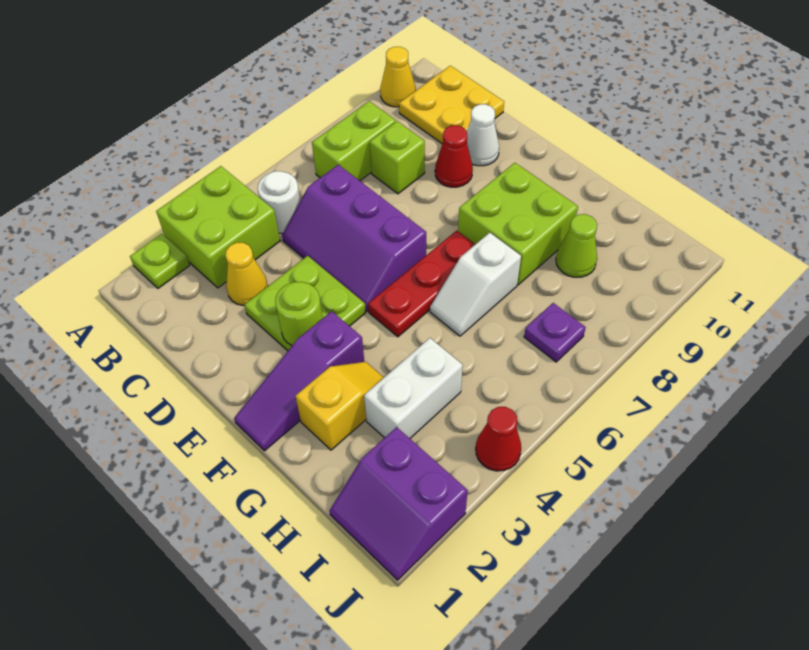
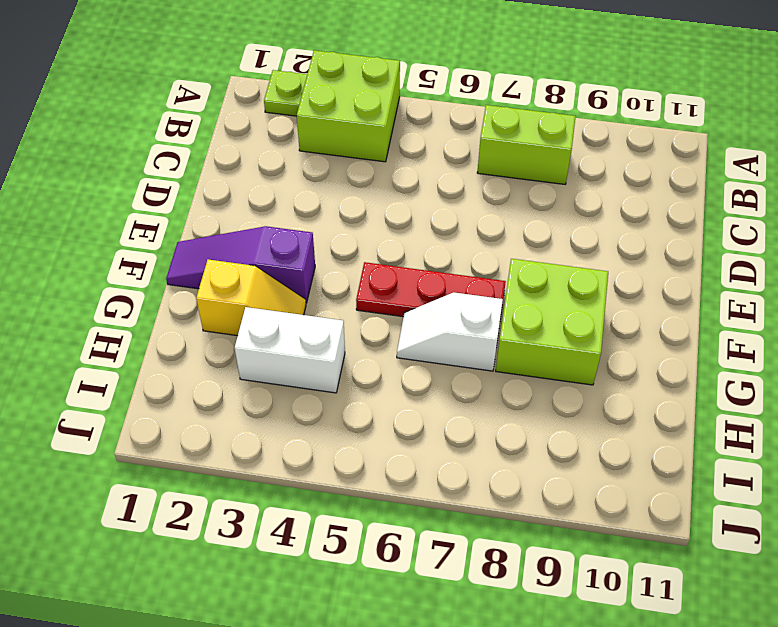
none -> yellow cone A10 level 1
none -> white round brick B5 level 1
none -> yellow plate B10:C11 level 1

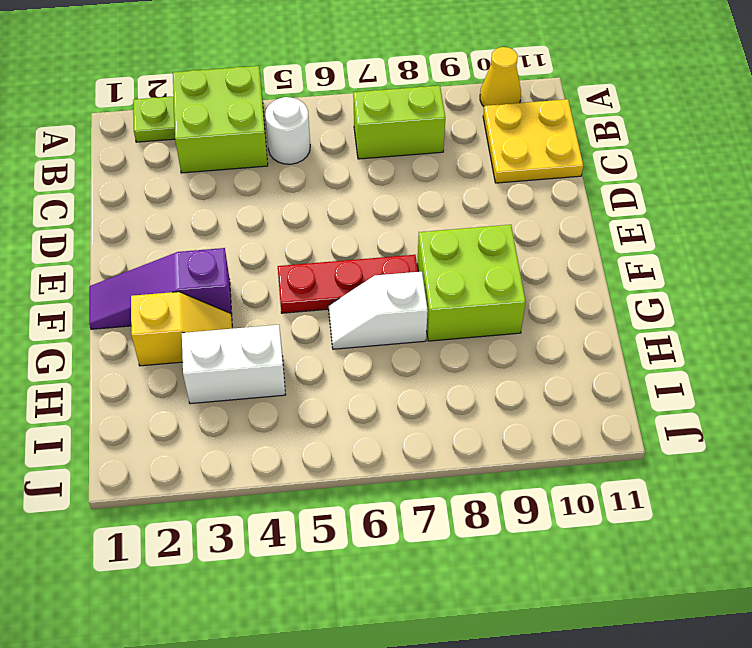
none -> yellow cone C3 level 1
none -> purple slope C5:E6 level 1 top 6
none -> lime brick C8 level 1

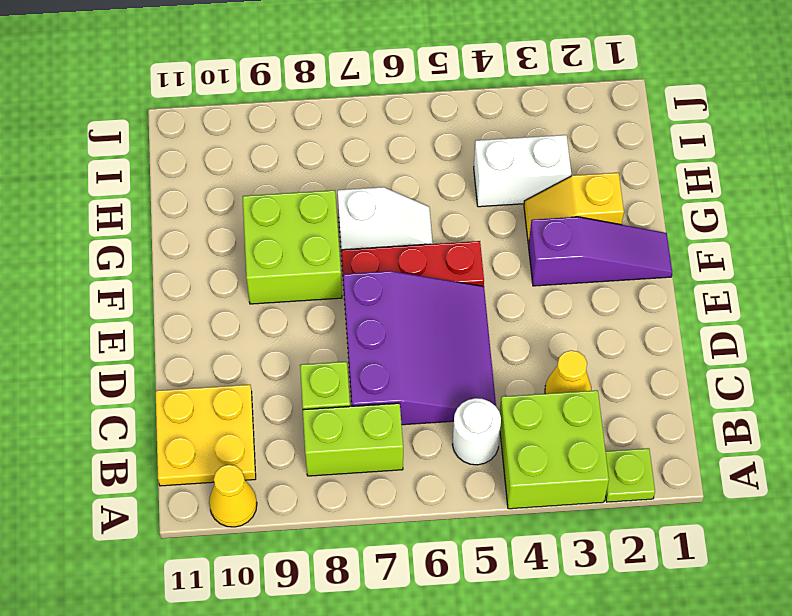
purple slope C5:E7 level 1 top 7 -> purple slope C5:E6 level 1 top 6
none -> lime plate D3:E4 level 1
none -> red cone D9 level 1
none -> white cone D10 level 1

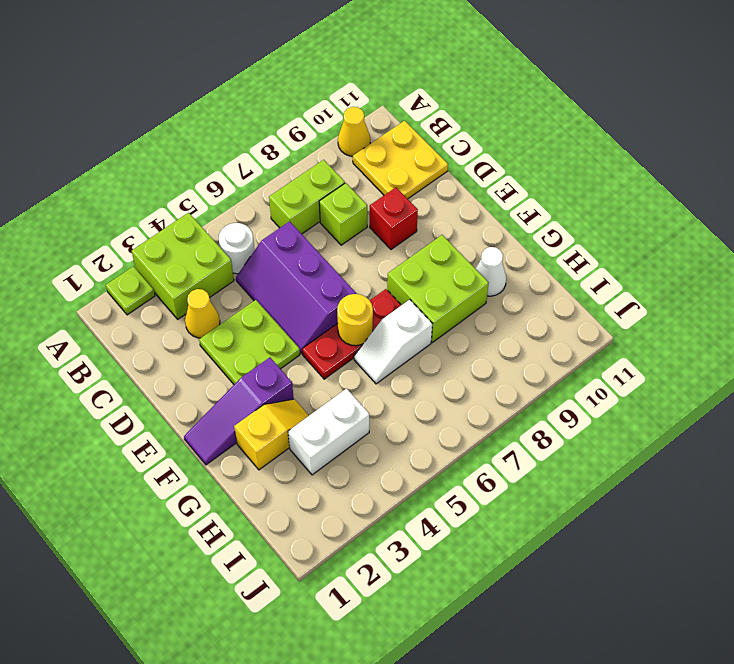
red brick D9 level 1 -> red cone D9 level 1
yellow round brick F6 level 2 -> none
white cone G10 level 1 -> white cone D10 level 1
none -> lime cone H9 level 1
none -> purple slope I1:J2 level 1 top 2
none -> purple plate I7 level 1

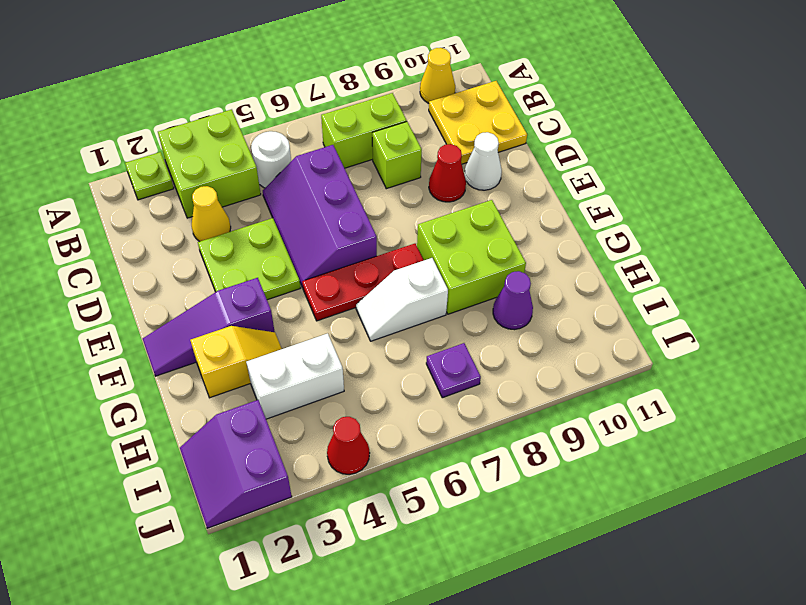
purple cone H9 level 1 -> lime cone H9 level 1
none -> lime round brick E3 level 2

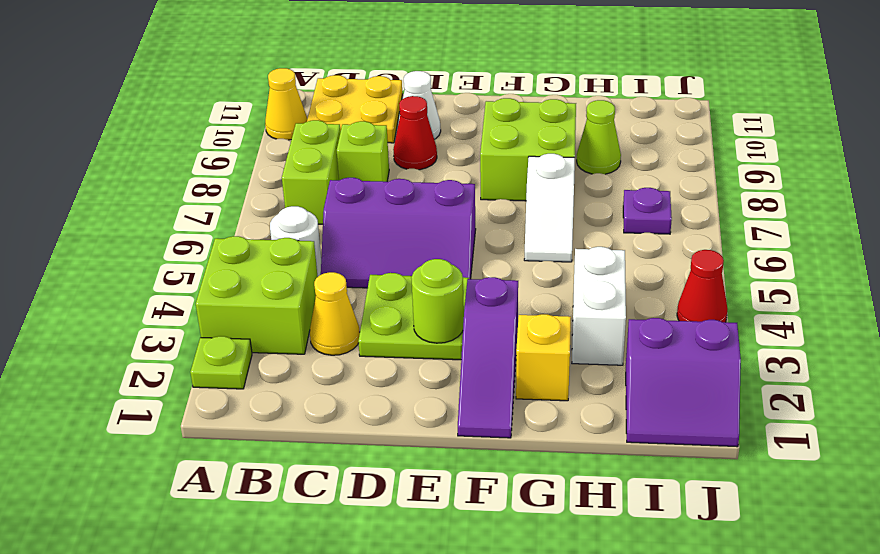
none -> red plate F5:F7 level 1

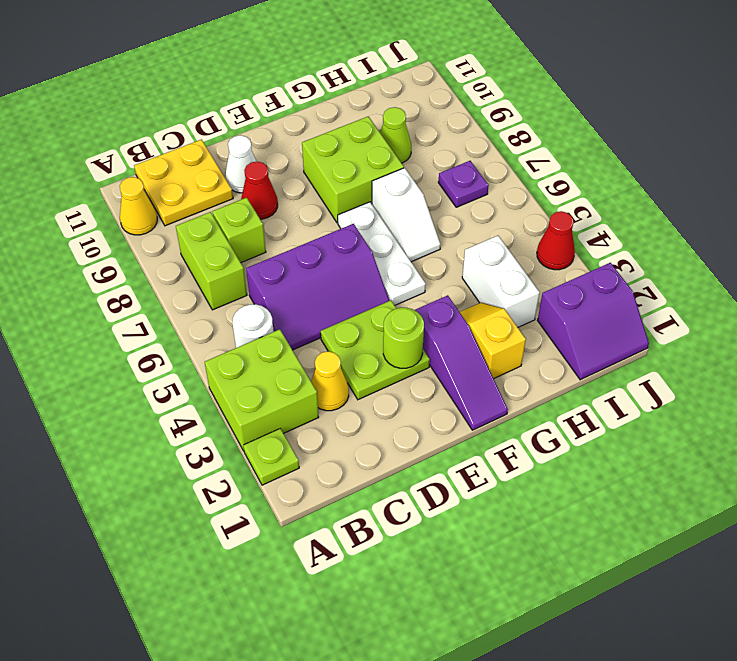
white plate F5:F7 level 1 -> red plate F5:F7 level 1

